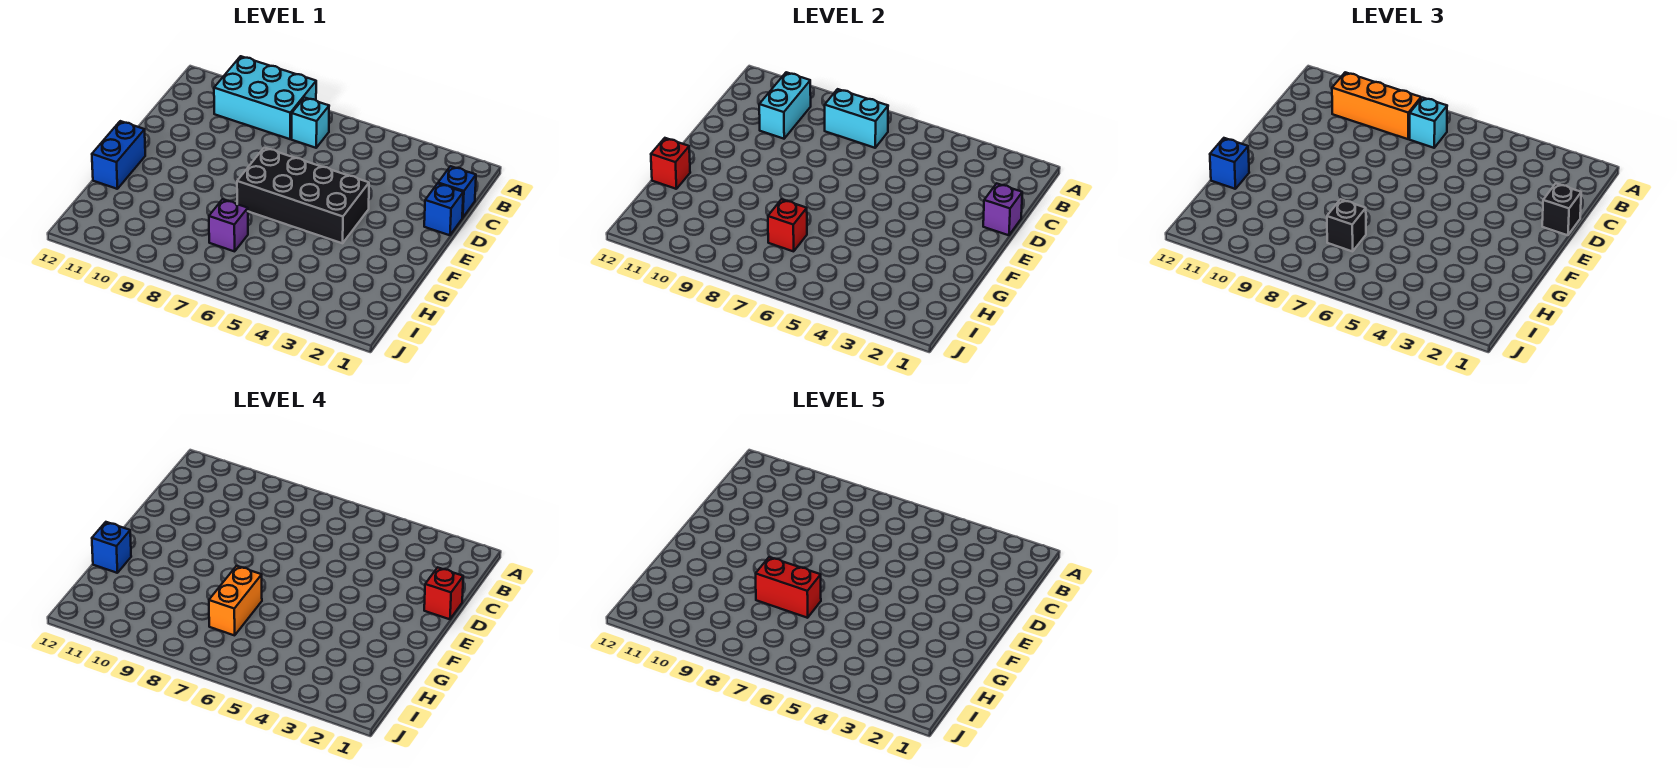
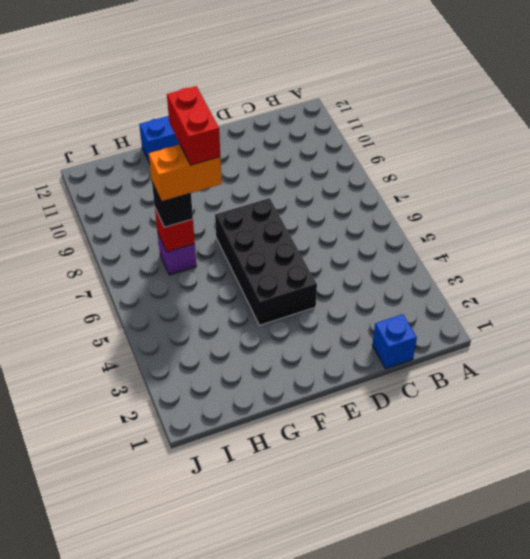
none -> cyan brick A8:B10 level 1
none -> cyan brick B7 level 1
none -> blue brick D1 level 1

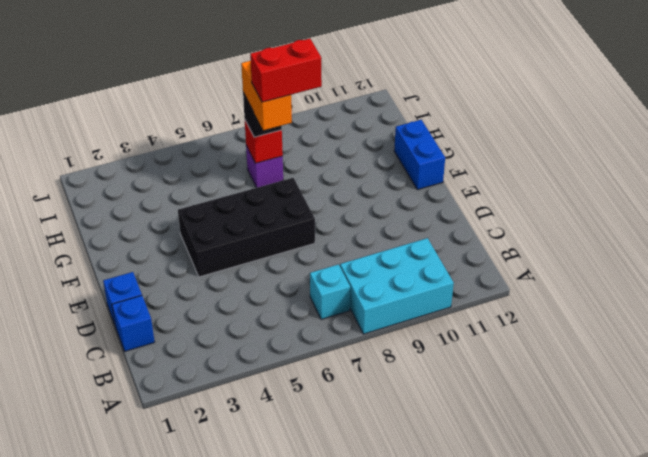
none -> cyan brick B7:B8 level 2
none -> cyan brick B10:C10 level 2
none -> purple brick D1 level 2

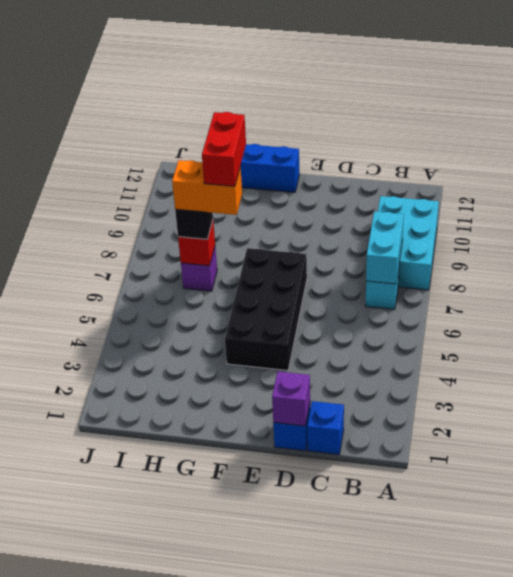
none -> cyan brick B10:C10 level 2
none -> red brick G12 level 2
none -> cyan brick B7 level 3

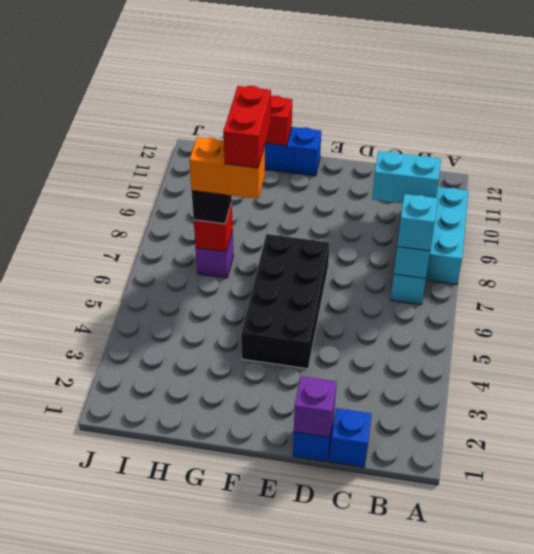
none -> orange brick B8:B10 level 3
none -> black brick D1 level 3
none -> blue brick G12 level 3

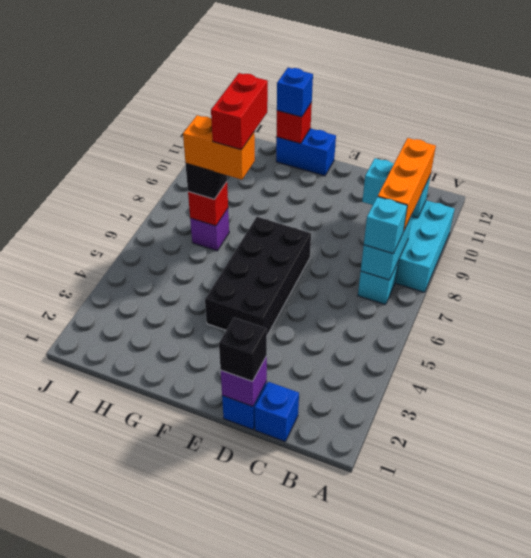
none -> red brick D1 level 4
none -> blue brick G12 level 4

